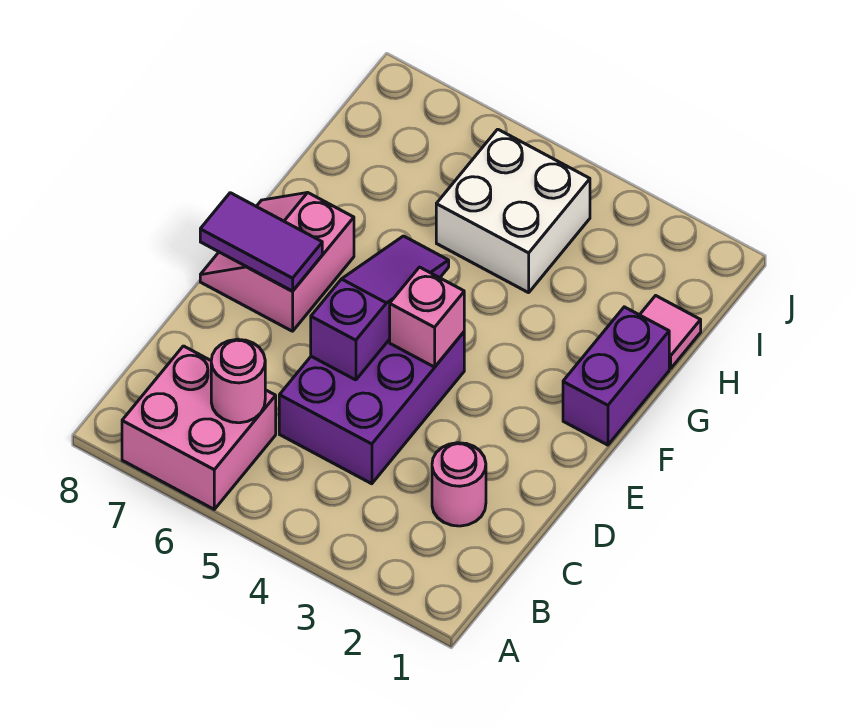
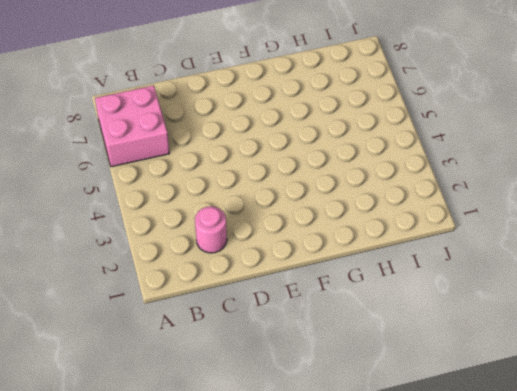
none -> purple brick C4:E5 level 1
none -> pink slope E7:F8 level 1 top 7

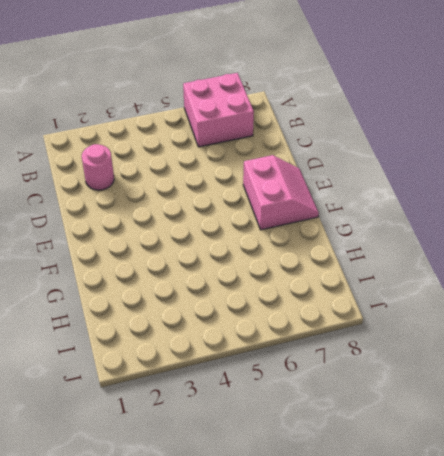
none -> purple brick C4:E5 level 1
none -> purple brick F1:G1 level 1

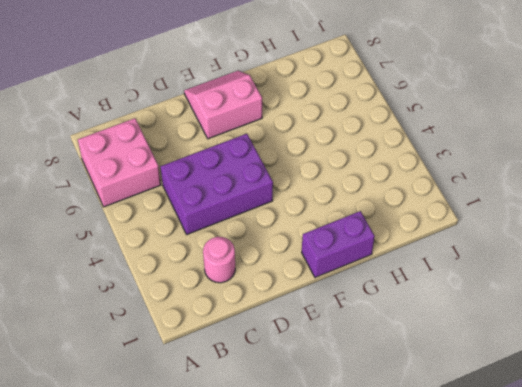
none -> pink tile H1 level 1
none -> white brick H4:I5 level 1

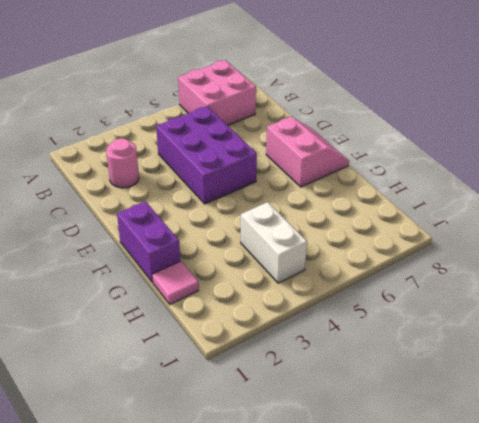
white brick H4:I4 level 1 -> white brick H4:I5 level 1
none -> pink round brick B6 level 2
none -> purple slope D5:F5 level 2 top D

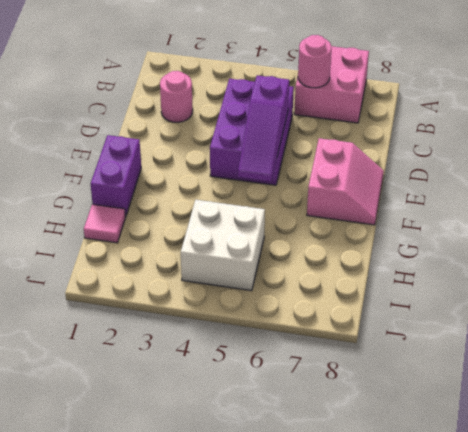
none -> pink brick E4 level 2
none -> purple tile E7:E8 level 2

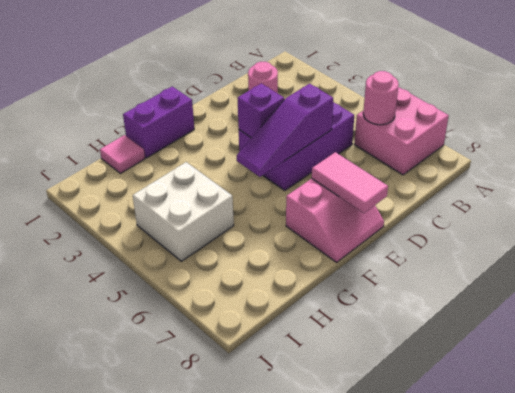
purple brick E4 level 2 -> pink brick E4 level 2
pink tile E7:E8 level 2 -> purple tile E7:E8 level 2

